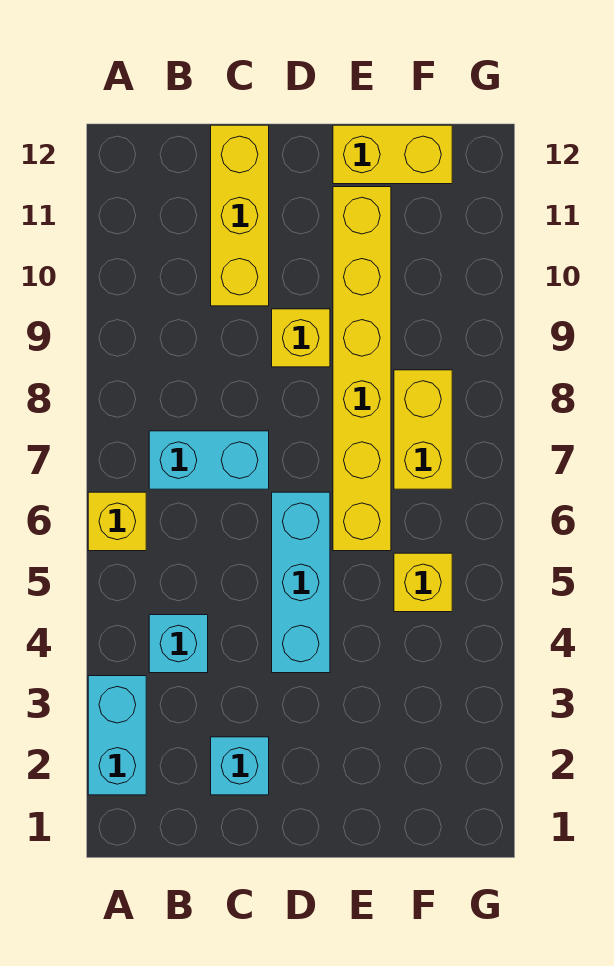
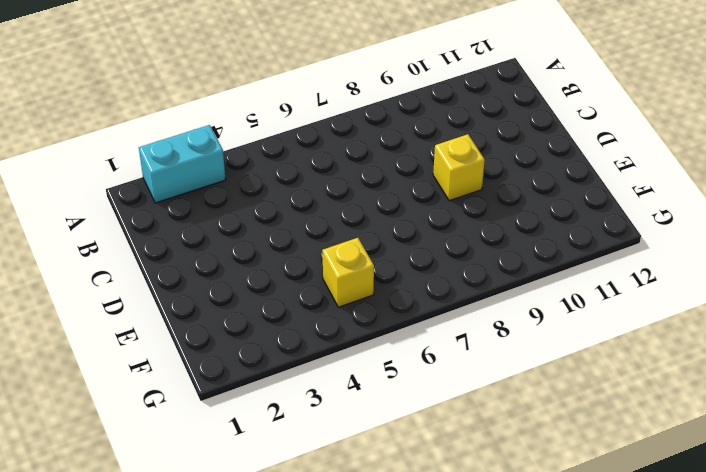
none -> yellow brick A6 level 1
none -> cyan brick B4 level 1
none -> cyan brick B7:C7 level 1

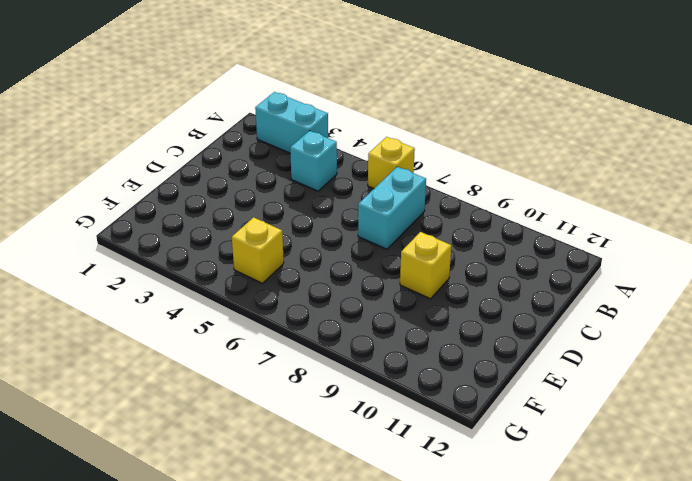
none -> cyan brick C2 level 1
none -> yellow brick C10:C12 level 1
none -> cyan brick D4:D6 level 1

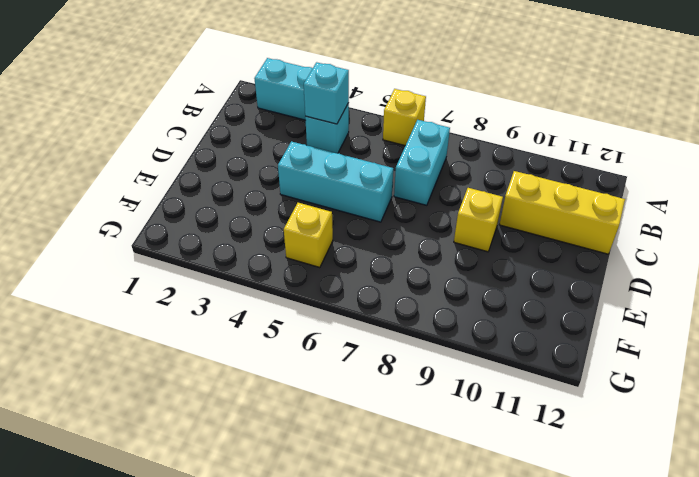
cyan brick B4 level 2 -> cyan brick C2 level 1
none -> yellow brick E6:E11 level 1
none -> yellow brick E12:F12 level 1
none -> yellow brick F7:F8 level 1

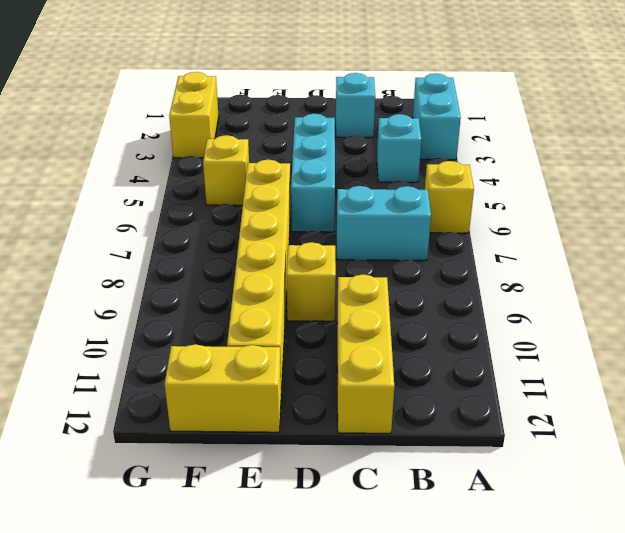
yellow brick G2:G3 level 1 -> yellow brick F7:F8 level 1

